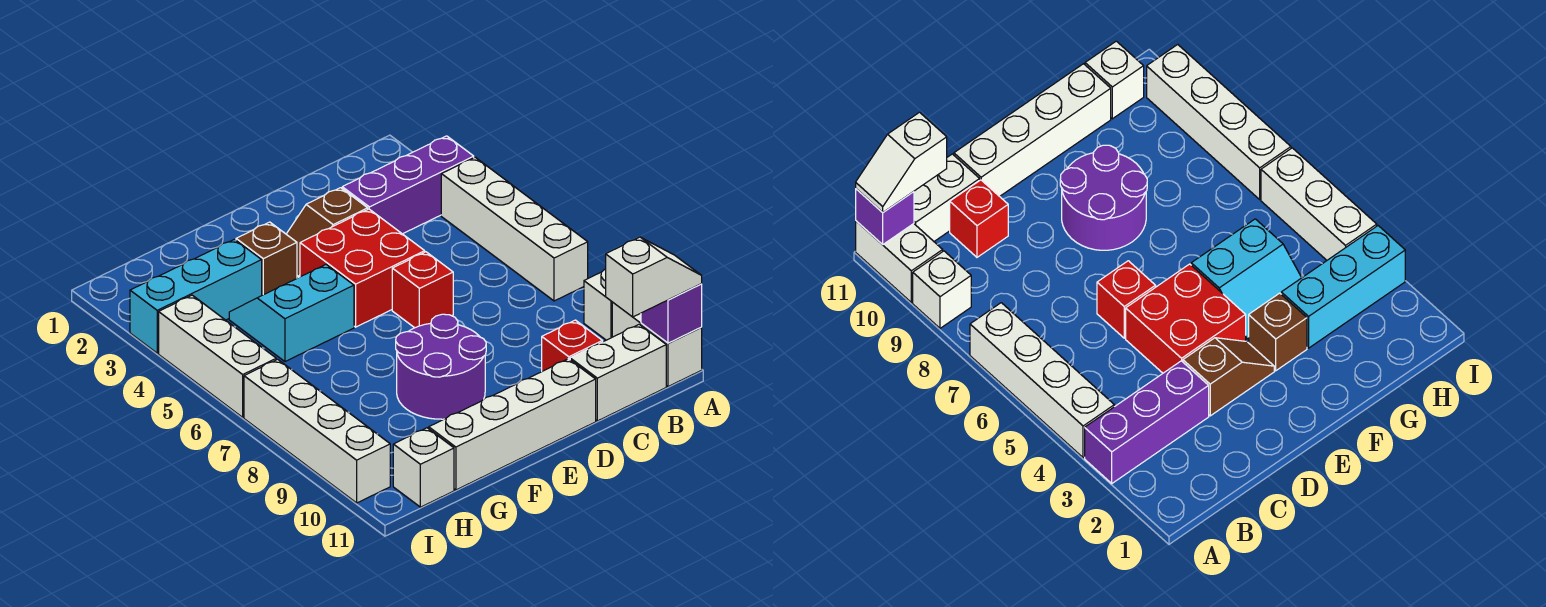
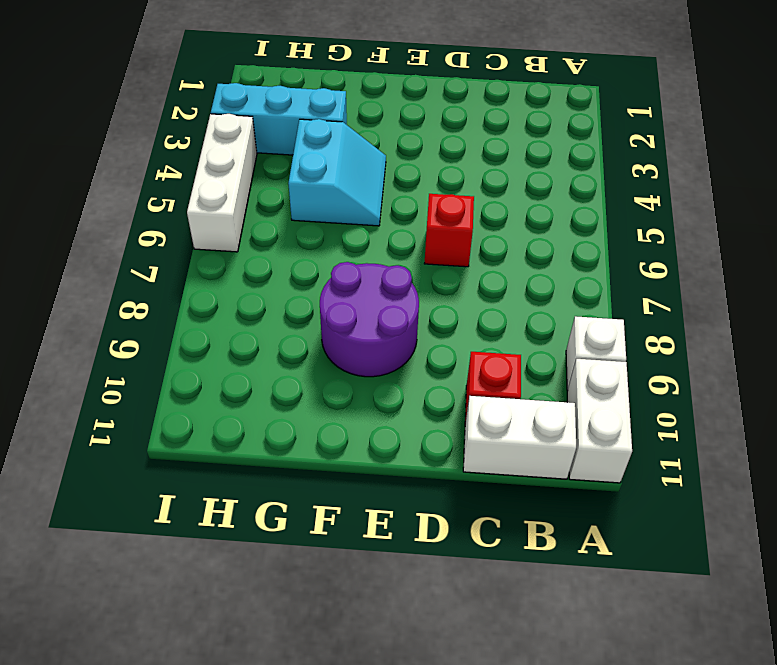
cyan slope F4:G5 level 1 top G -> cyan slope F4:G5 level 1 top 5
none -> purple brick A3:C3 level 1
none -> white brick A4:A7 level 1
none -> brown slope D3:E3 level 1 top D

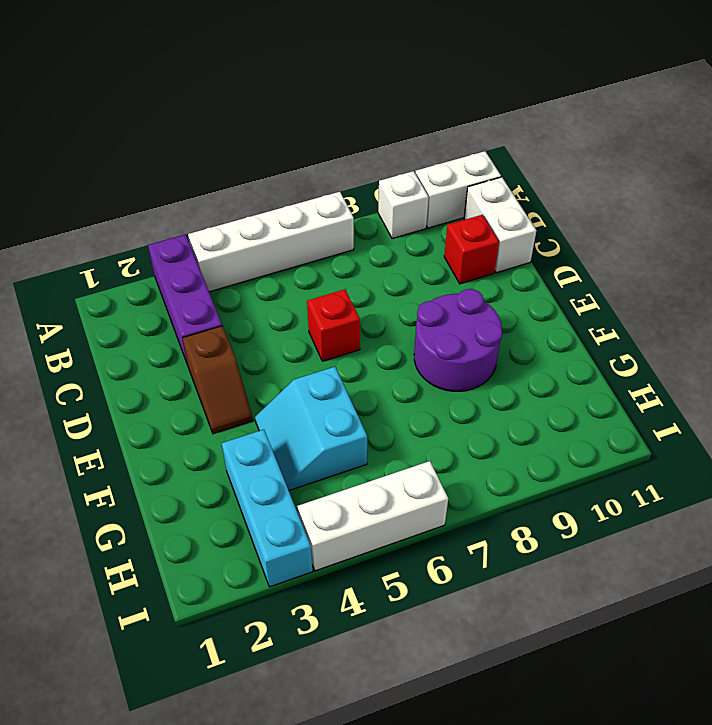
none -> red brick D4:E5 level 1
none -> white brick D11:G11 level 1
none -> brown brick F3 level 1

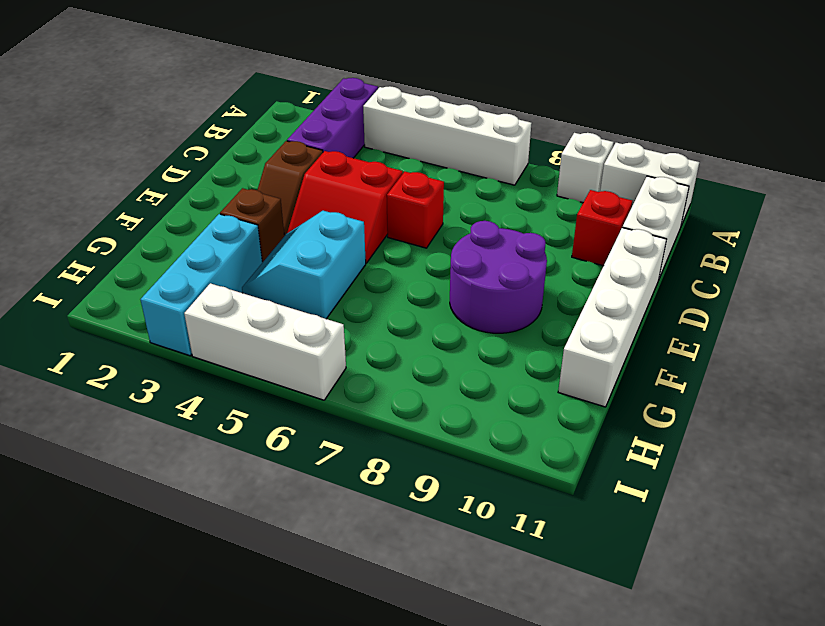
red slope D4:E5 level 1 top D -> red brick D4:E5 level 1
none -> white brick H11 level 1
none -> white brick I7:I10 level 1
none -> purple brick A11 level 2

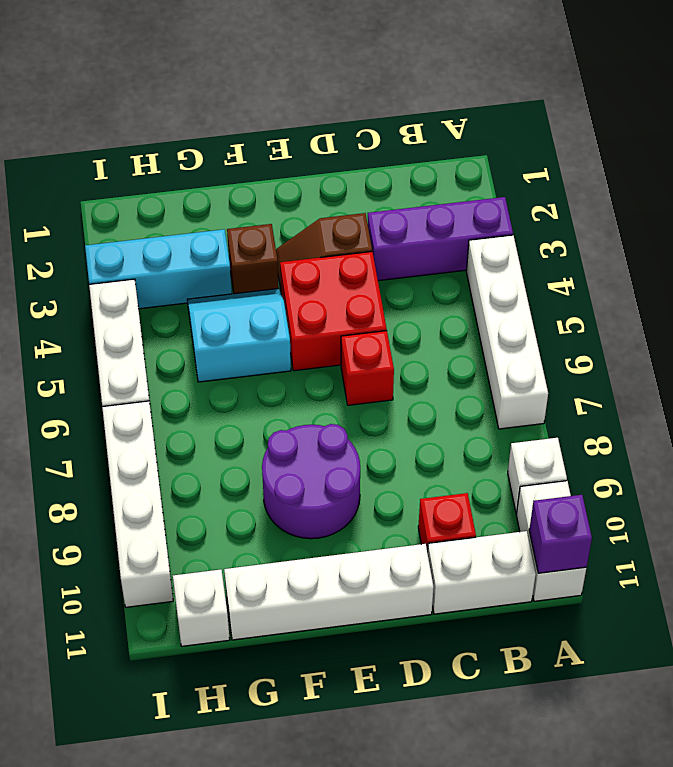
none -> white slope A11:B11 level 3 top B

